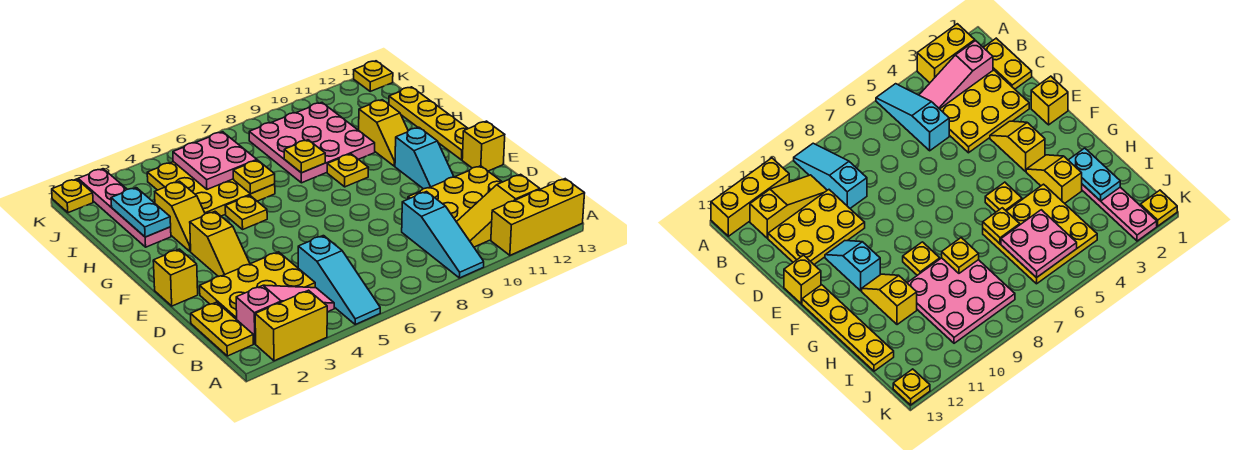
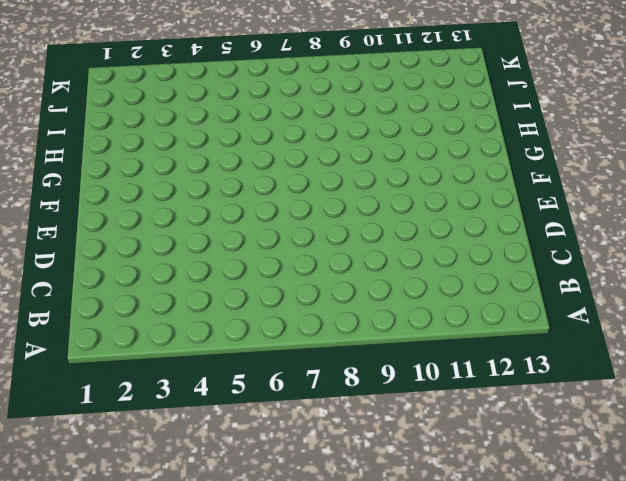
none -> yellow brick A2:A3 level 1
none -> cyan slope A5:C5 level 1 top C
none -> cyan slope A9:C9 level 1 top C

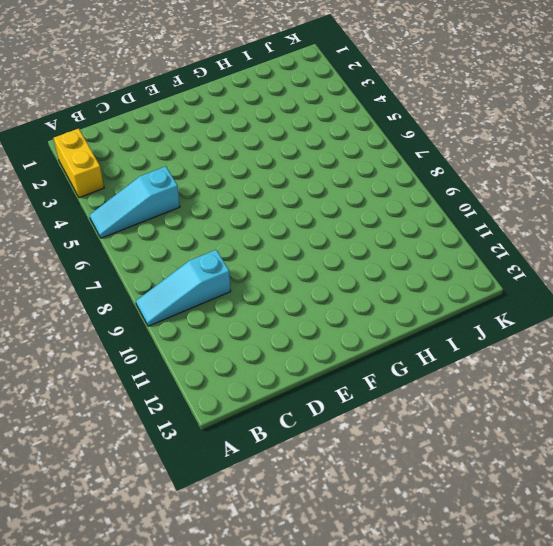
none -> yellow brick A11:A13 level 1
none -> yellow plate B1:C1 level 1
none -> pink slope B2:B4 level 1 top 2

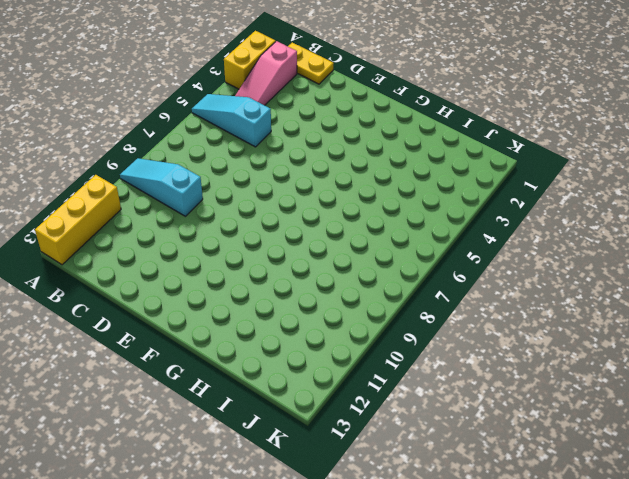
none -> yellow slope B10:B12 level 1 top 12
none -> yellow plate C2:D4 level 1
none -> yellow plate C10:D12 level 1

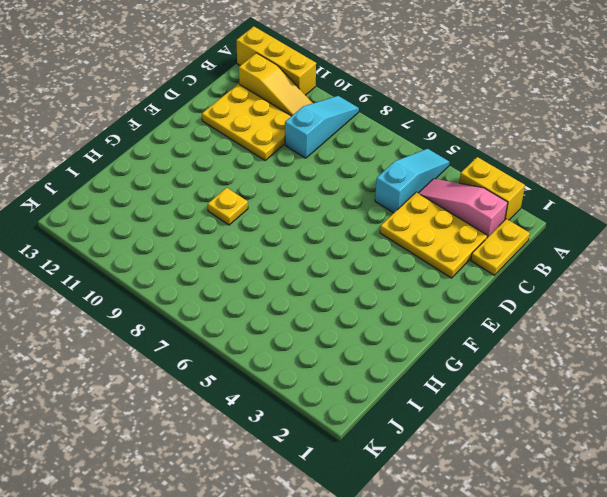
none -> yellow brick E1 level 1
none -> yellow slope E3:F3 level 1 top F
none -> cyan slope E11:F11 level 1 top F

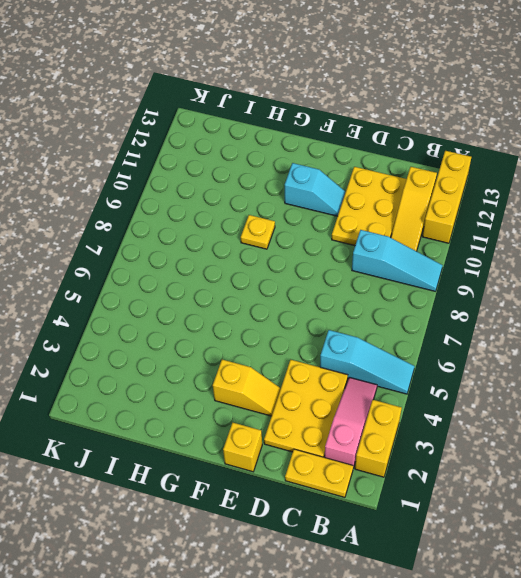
none -> yellow brick E13 level 1
none -> yellow plate F13:I13 level 1
none -> yellow slope G3:H3 level 1 top H

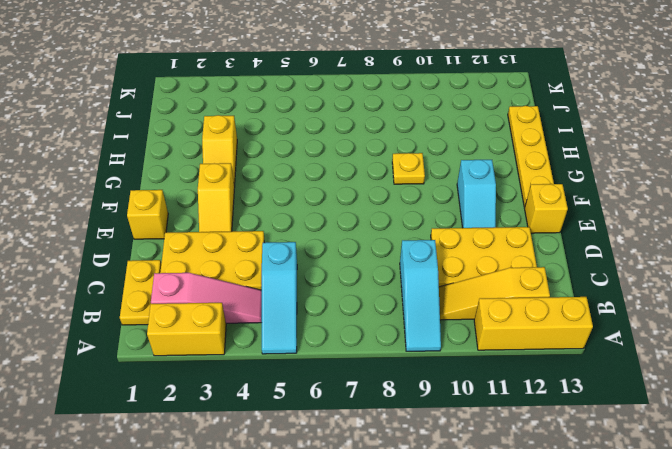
none -> yellow plate G5 level 1
none -> yellow slope G11:H11 level 1 top H
none -> pink plate H2:K2 level 1

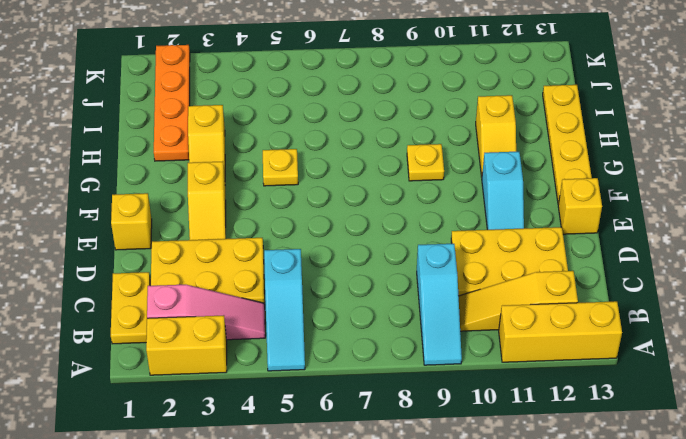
orange plate H2:K2 level 1 -> pink plate H2:K2 level 1
none -> yellow plate H4:J6 level 1
none -> pink plate H8:J10 level 1
none -> yellow plate K1 level 1

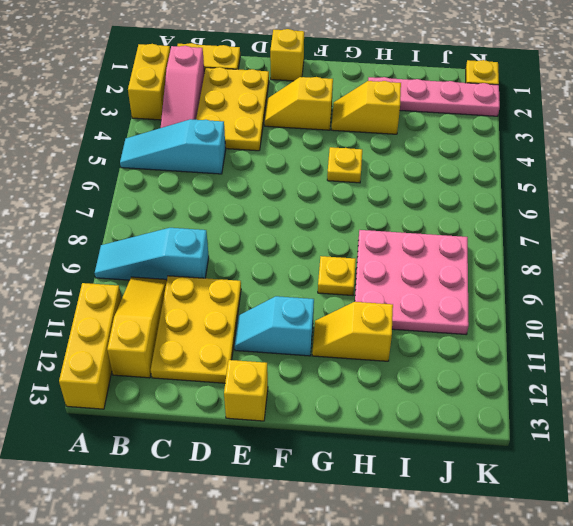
none -> yellow plate F13:I13 level 1
none -> yellow plate H4:J6 level 1
none -> yellow plate K13 level 1

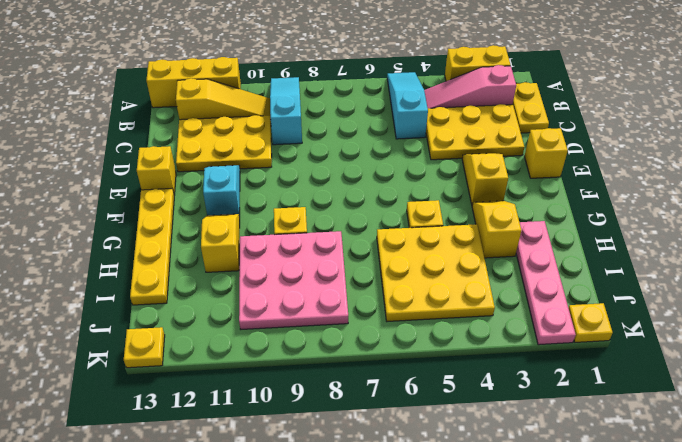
none -> cyan plate H2:I2 level 2
none -> yellow plate H6 level 2
none -> yellow plate H8 level 2

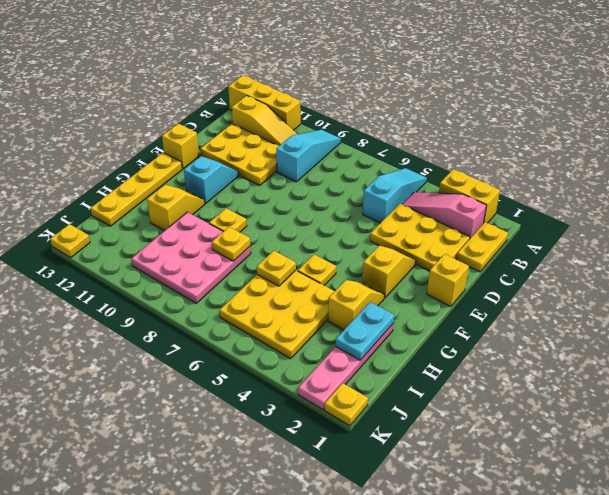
none -> pink plate I5:J6 level 2

